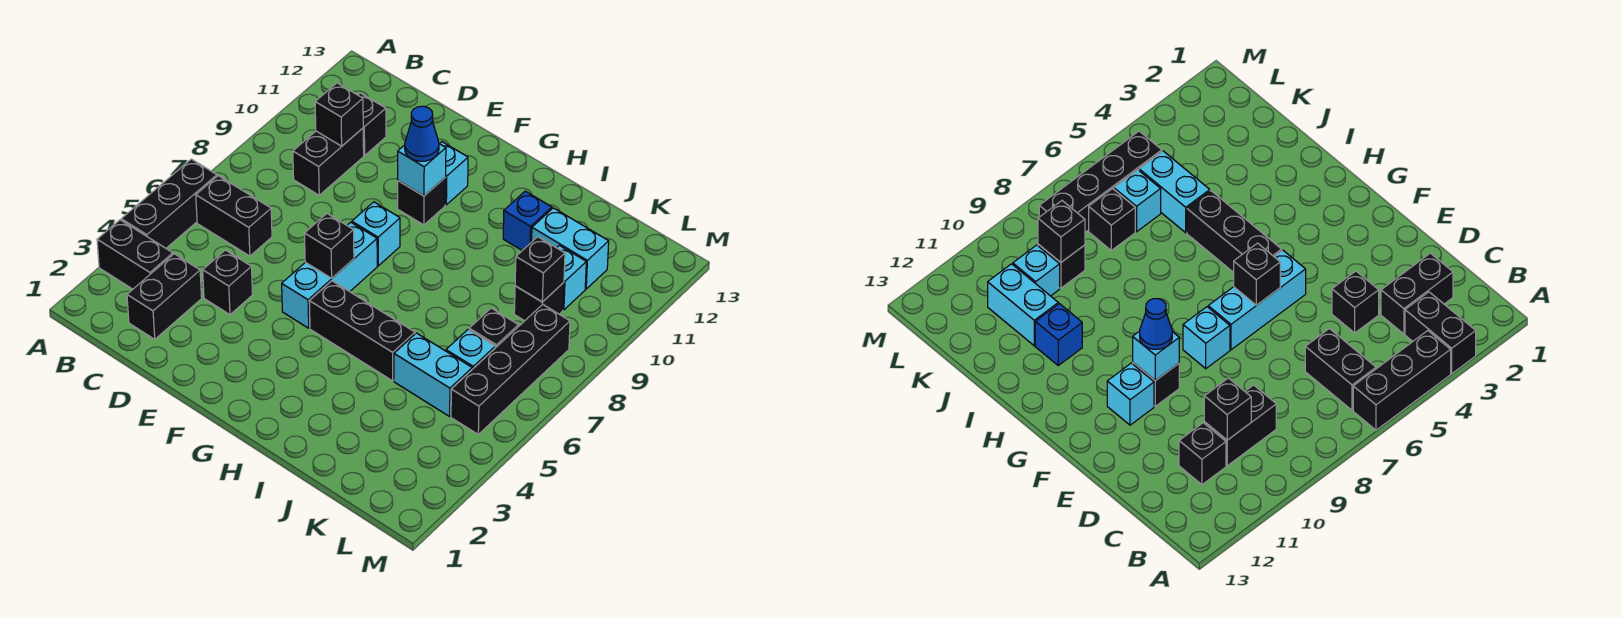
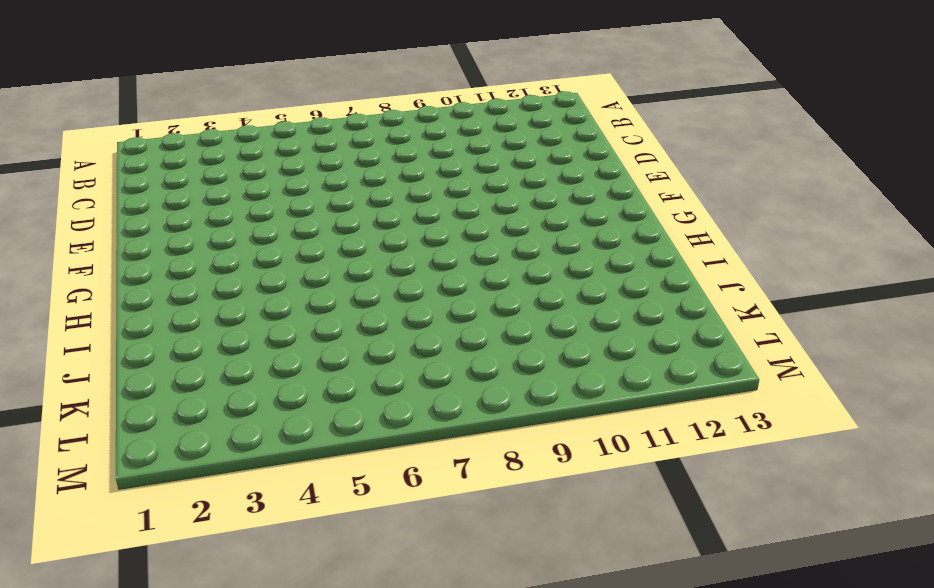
none -> black brick A3:B3 level 1
none -> black brick A4:A6 level 1
none -> black brick B6:C6 level 1

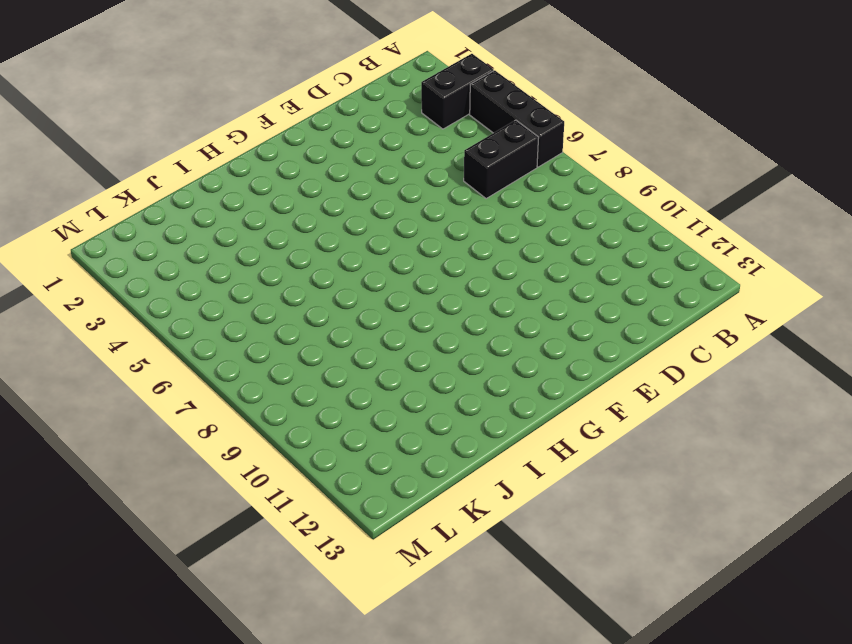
none -> black brick C2:C3 level 1
none -> black brick C9:C10 level 1
none -> black brick C11 level 1

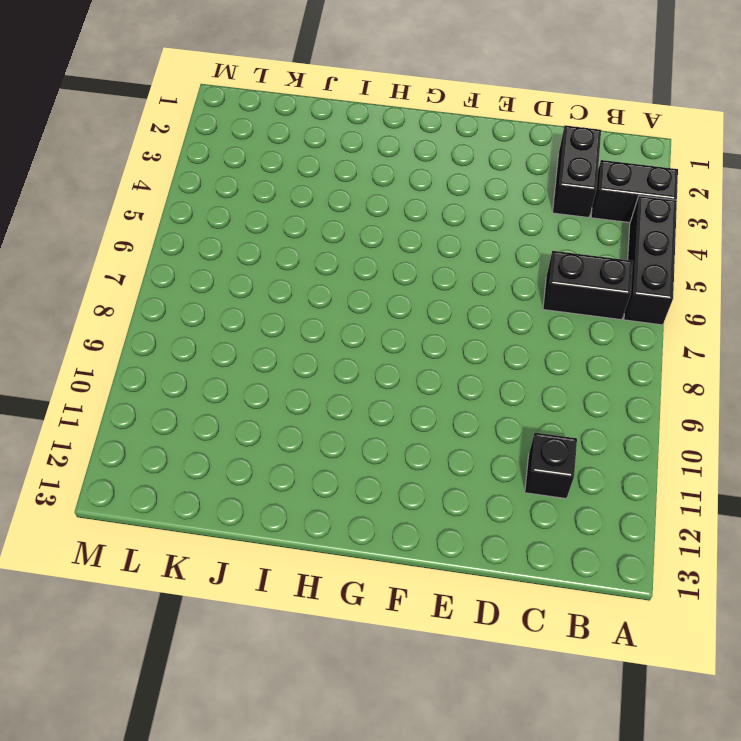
none -> black brick C9:C10 level 1
none -> black brick D4 level 1
none -> cyan brick F5:F7 level 1

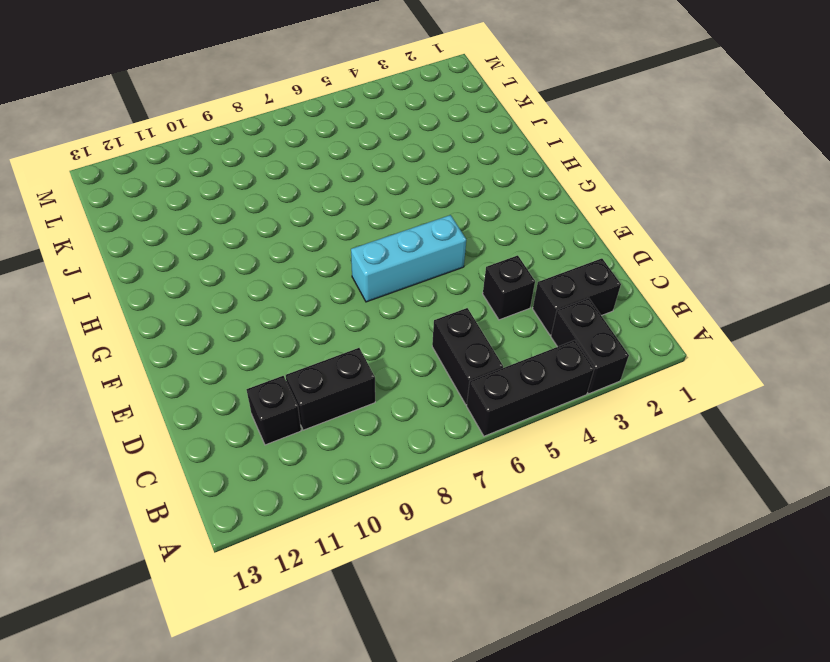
none -> cyan brick F8 level 1
none -> black brick F10 level 1
none -> cyan brick F11 level 1

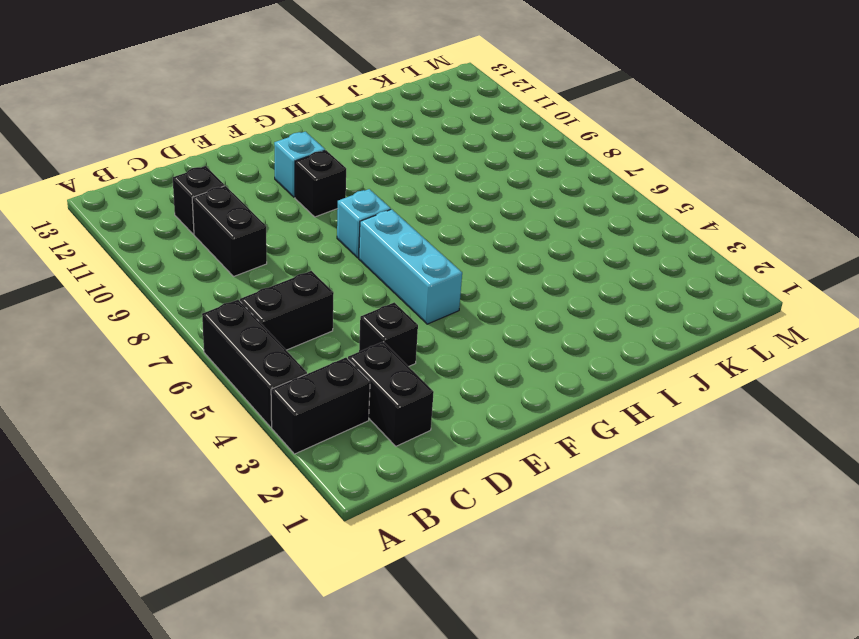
none -> black brick G5:I5 level 1
none -> blue brick I11 level 1
none -> cyan brick J5:K5 level 1

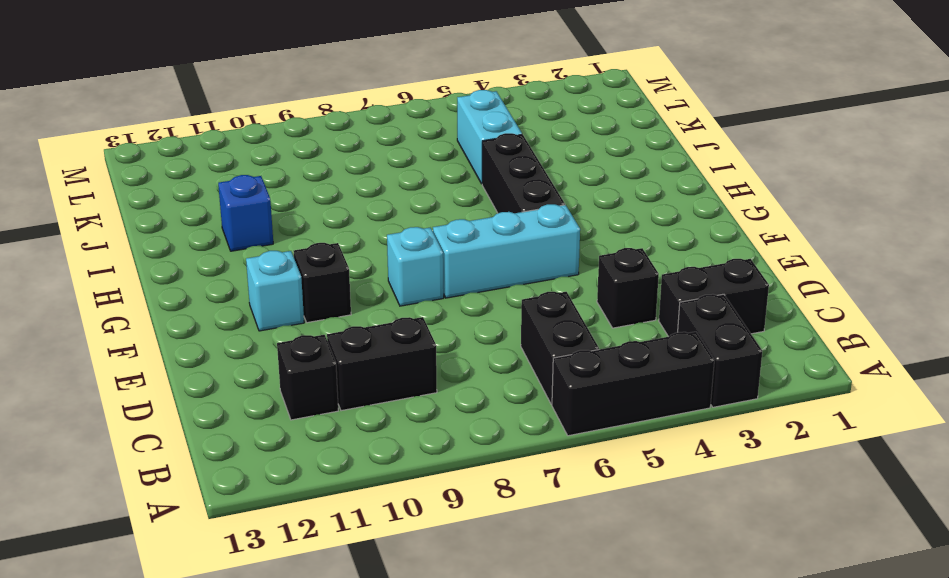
none -> cyan brick J11:K11 level 1
none -> cyan brick K6 level 1
none -> black brick K7 level 1

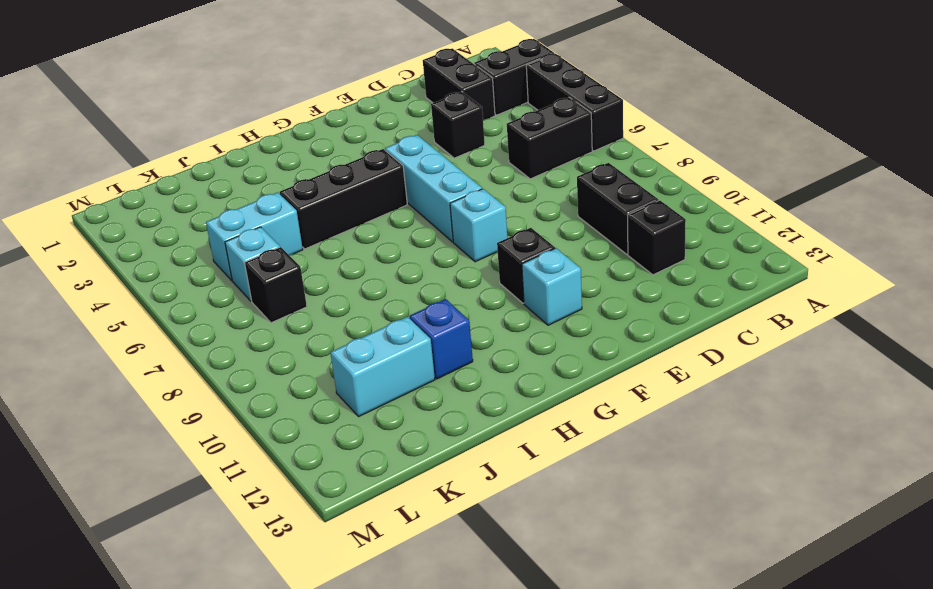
none -> black brick K9 level 1
none -> cyan brick K10 level 1
none -> black brick L5:L8 level 1

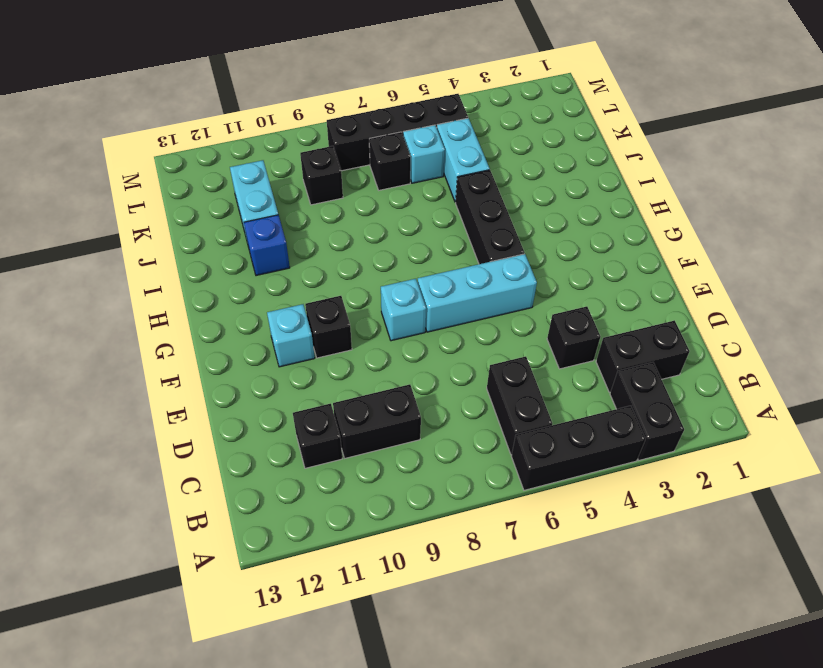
none -> cyan brick K10 level 1
none -> black brick C10 level 2
none -> black brick F6 level 2

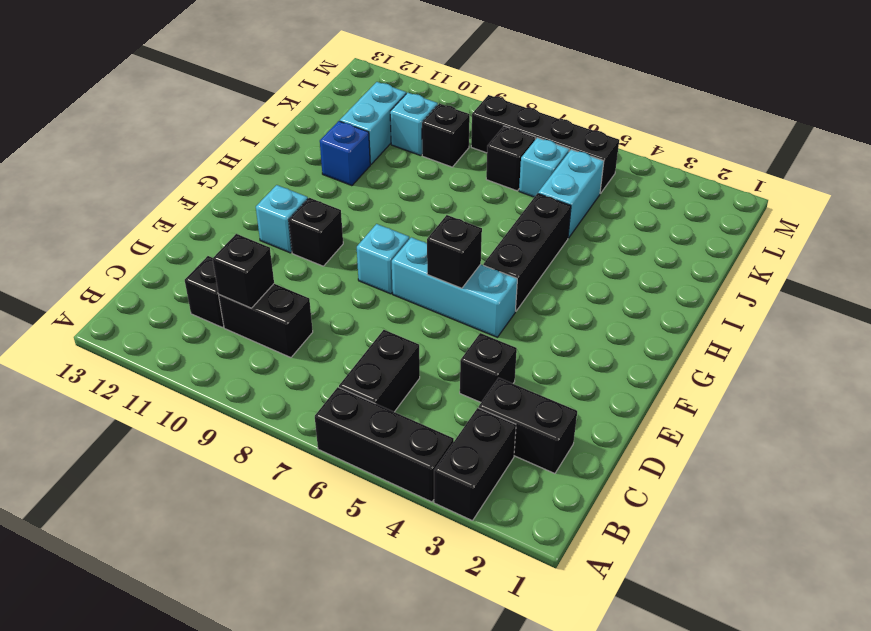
none -> cyan brick F10 level 2
none -> black brick K9 level 2
none -> blue cone F10 level 3

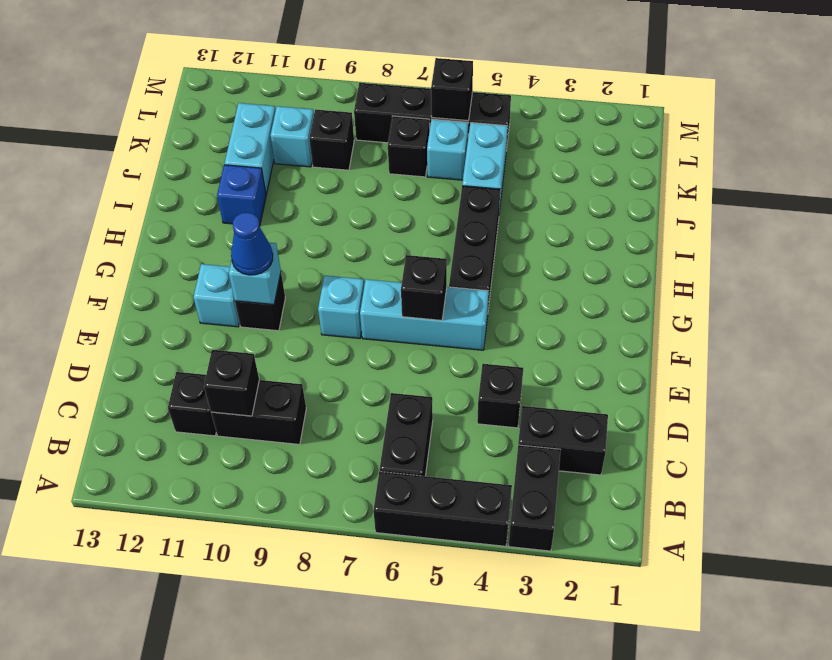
black brick L6 level 2 -> black brick K9 level 2

